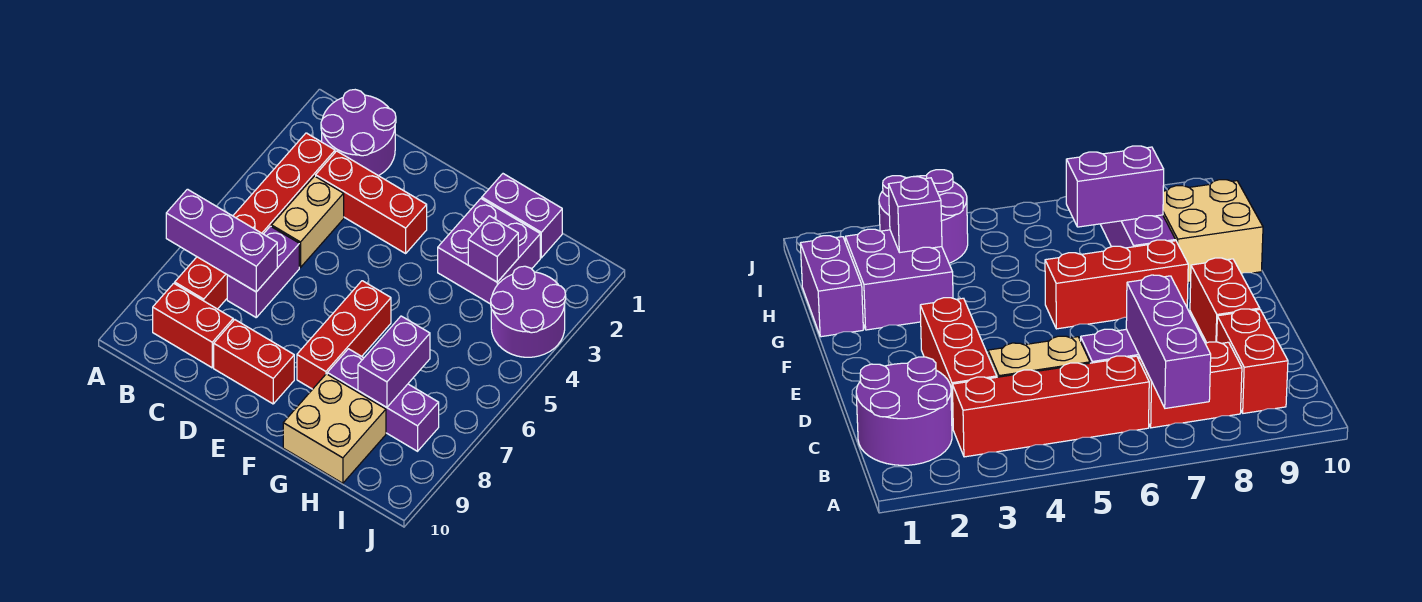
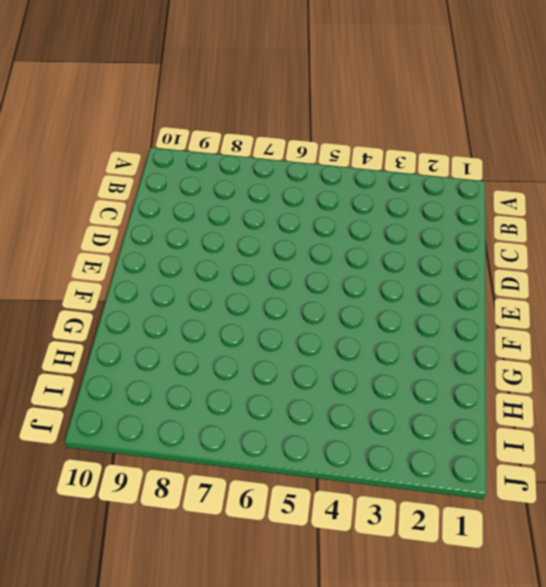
none -> purple round brick B1:C2 level 1
none -> red brick B3:B6 level 1
none -> red brick B7:B8 level 1

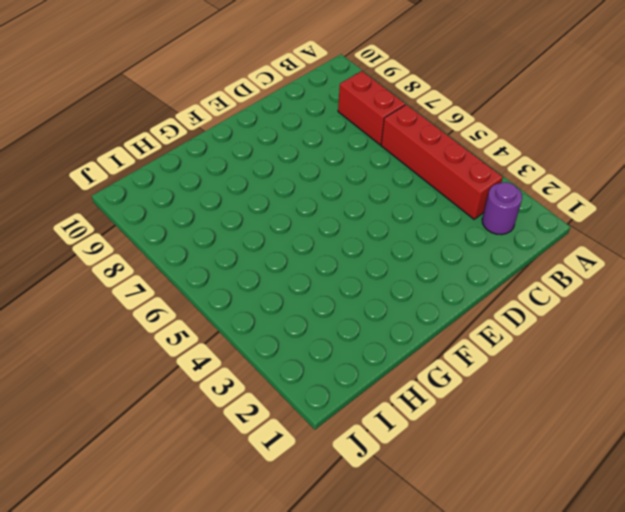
purple round brick B2 level 1 -> purple round brick B1:C2 level 1
none -> red brick B9:C9 level 1
none -> red brick C3:E3 level 1
none -> tan brick C4:C5 level 1

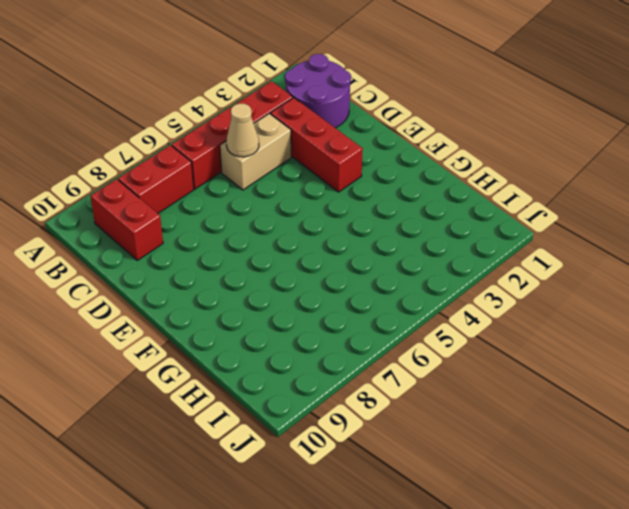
tan cone C5 level 2 -> none
none -> purple brick C6:C7 level 1
none -> red brick D9:E9 level 1
none -> red brick F6:F8 level 1

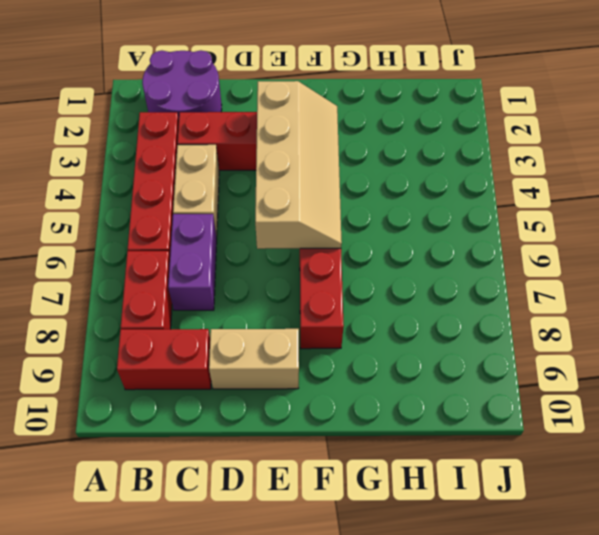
tan brick D9:E9 level 1 -> red brick D9:E9 level 1
tan slope E3:F6 level 2 top E -> none
none -> purple brick G1:H1 level 1
none -> purple brick G2:H3 level 1
none -> purple brick G8:I8 level 1

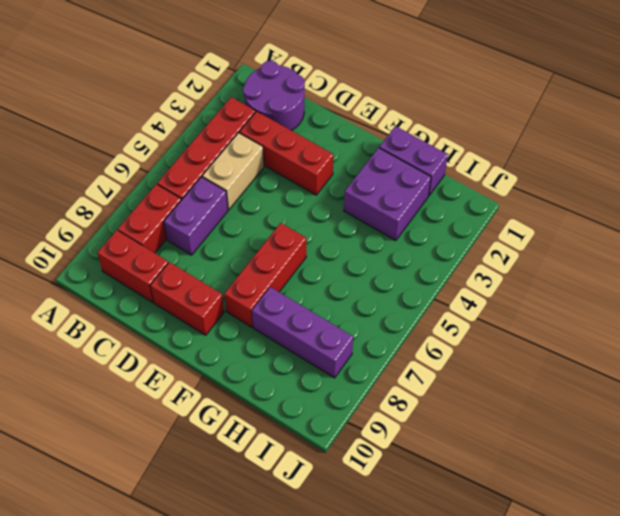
none -> tan brick G9:H10 level 1
none -> purple round brick I3:J4 level 1
none -> purple brick A7:C7 level 2

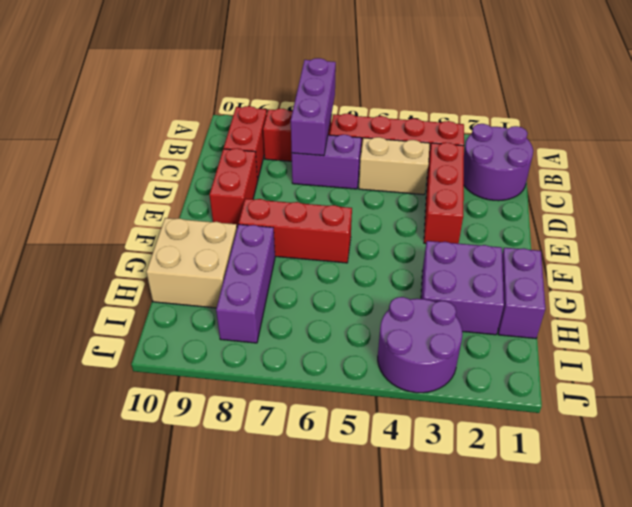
none -> purple brick H3 level 2
none -> purple brick H7:H8 level 2

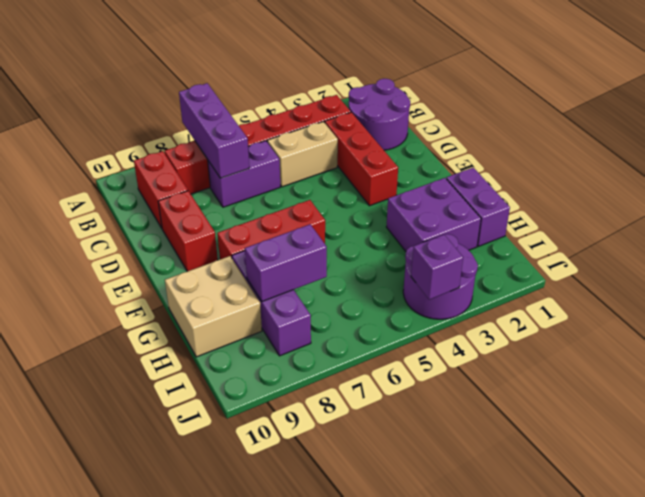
purple brick J4 level 2 -> purple brick H3 level 2

